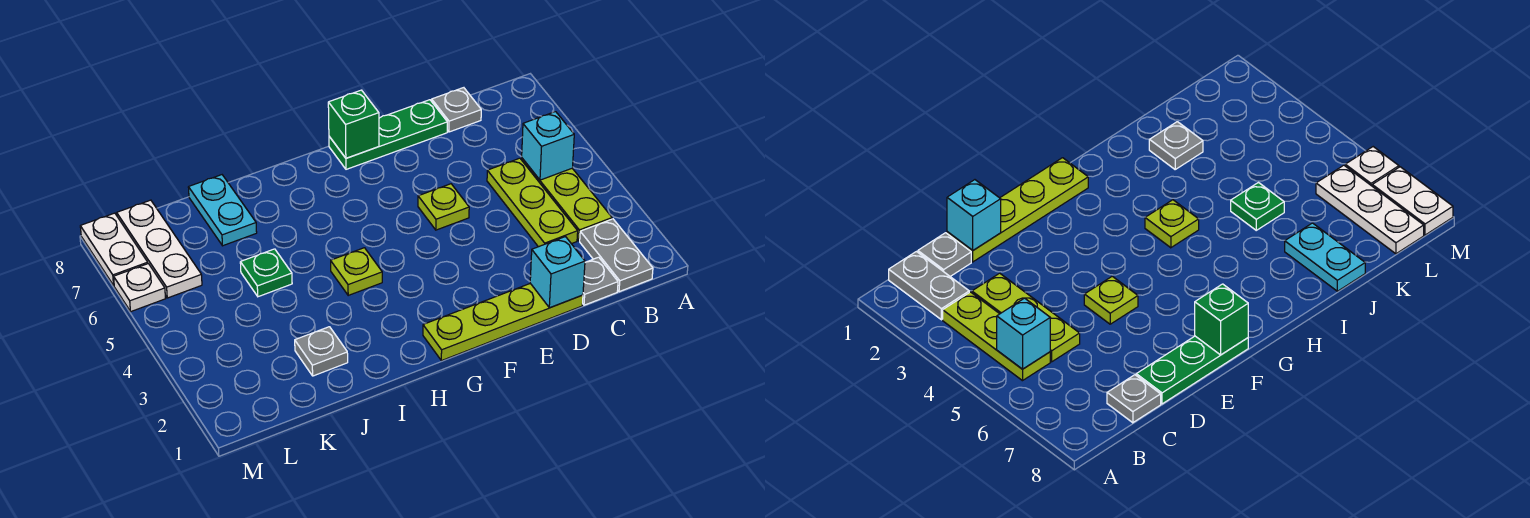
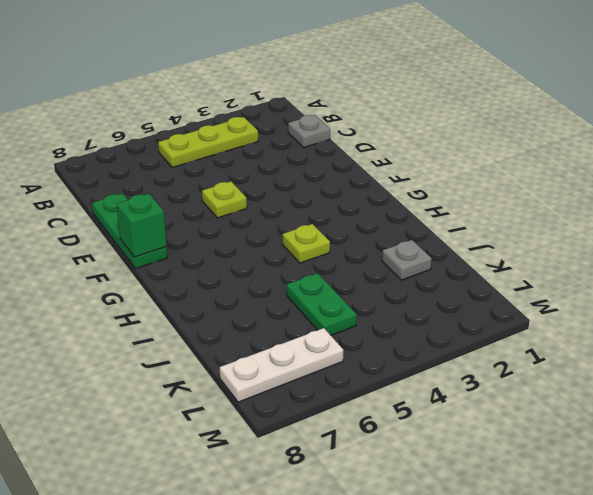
green plate J5:K5 level 1 -> green plate J5 level 1
none -> grey plate B1:B2 level 1
none -> lime plate C3:C5 level 1
none -> grey plate C8 level 1

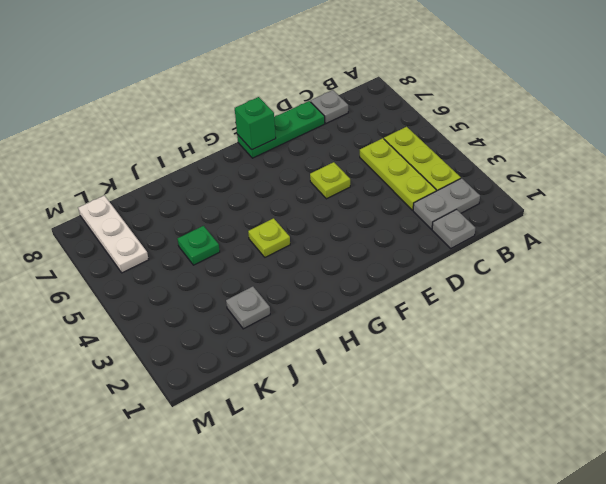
grey plate B2:C2 level 1 -> grey plate B1:B2 level 1
none -> lime plate D1:G1 level 1
none -> cyan plate J7:J8 level 1
none -> white plate M6 level 1

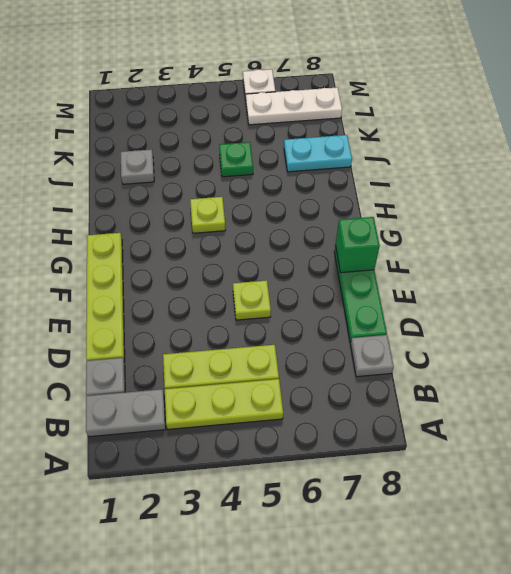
none -> white plate M7:M8 level 1
none -> cyan brick B5 level 2
none -> cyan brick D1 level 2

